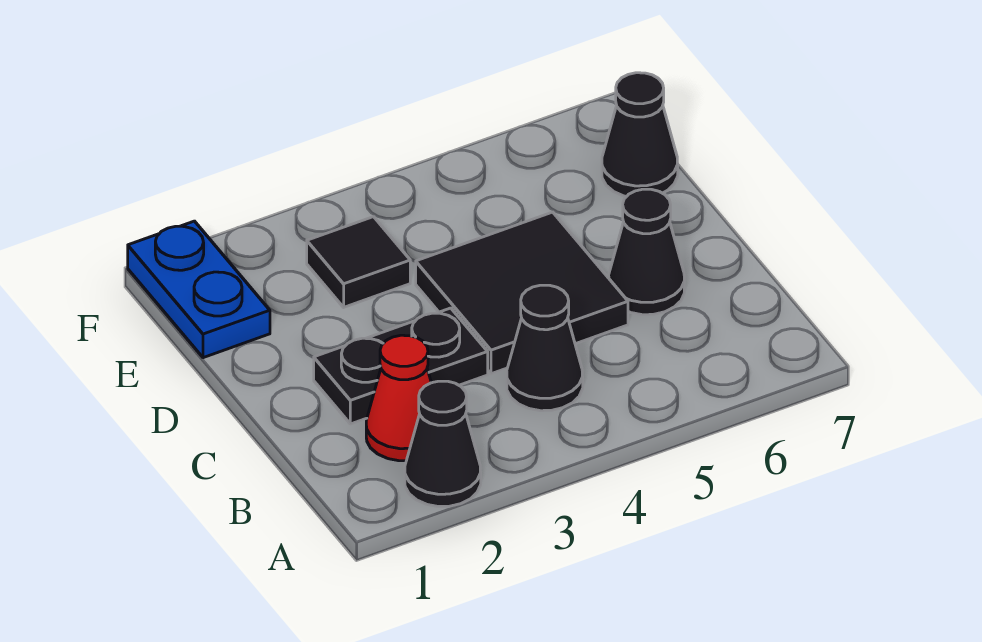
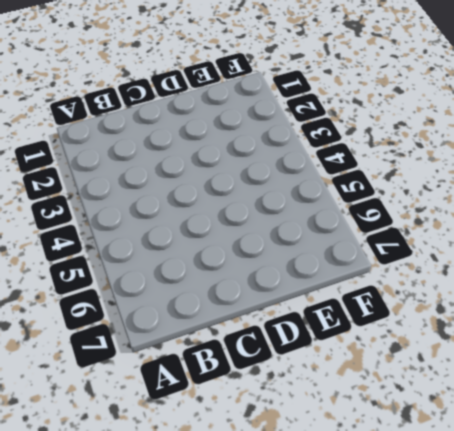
none -> black cone A2 level 1
none -> red cone B2 level 1

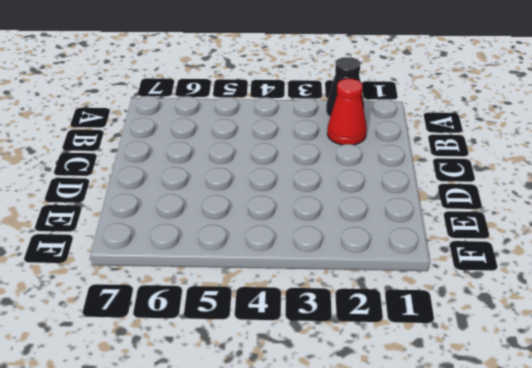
none -> black cone B4 level 1
none -> black plate C2:C3 level 1

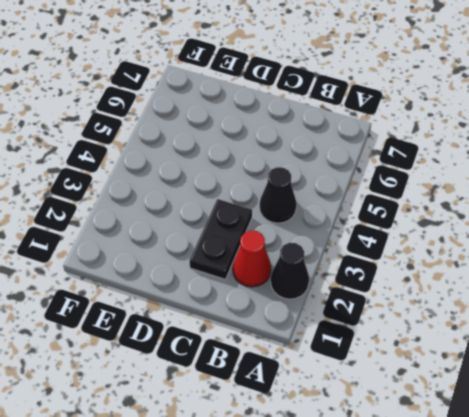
none -> black tile C4:D5 level 1
none -> black cone C6 level 1

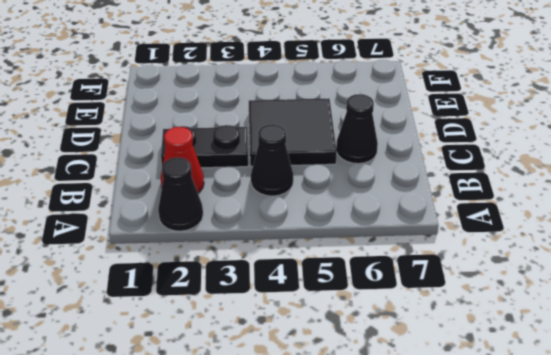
none -> blue plate E1:F1 level 1
none -> black tile E3 level 1

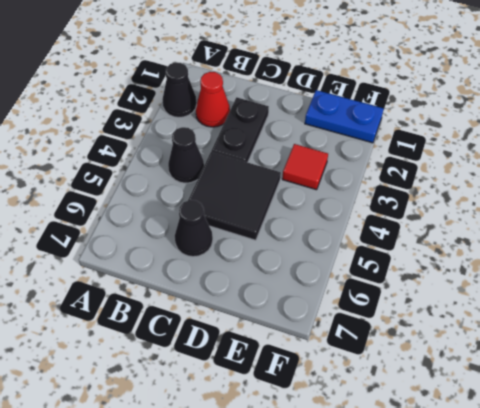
red tile E3 level 1 -> black tile E3 level 1
none -> black cone E7 level 1

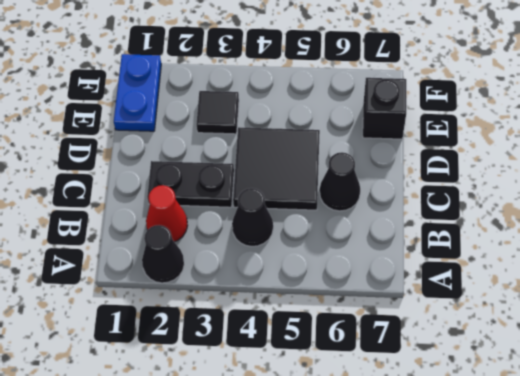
black brick E7 level 1 -> black cone E7 level 1

